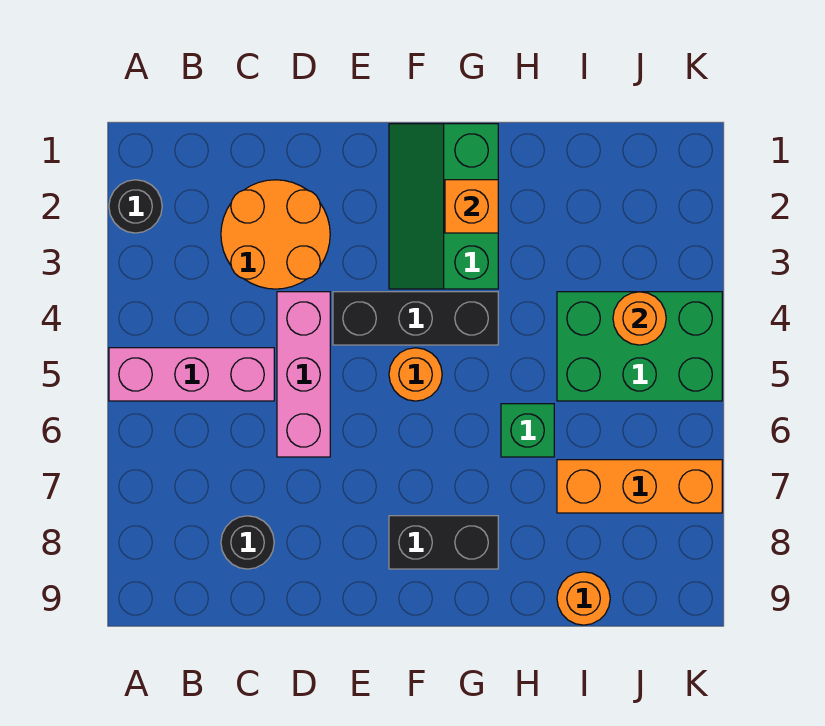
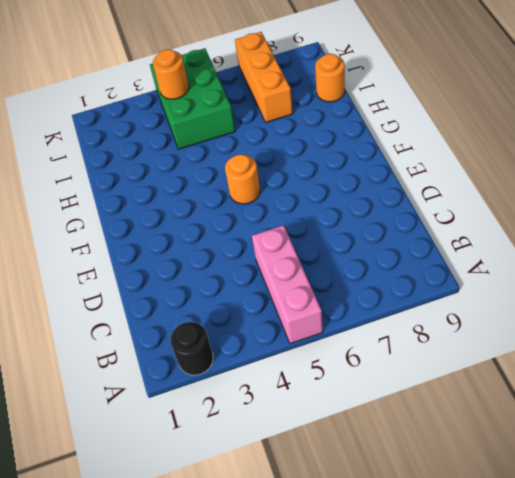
none -> orange round brick C2:D3 level 1
none -> black round brick C8 level 1
none -> pink brick D4:D6 level 1

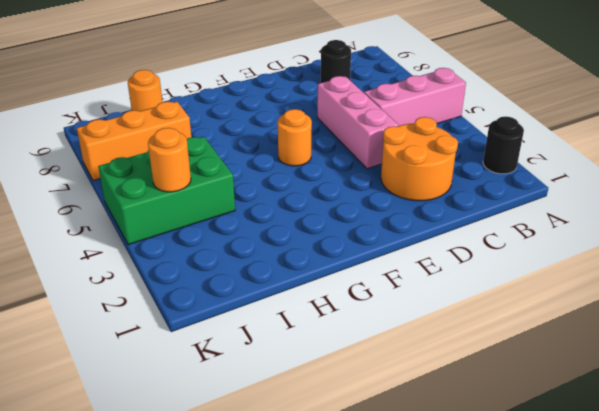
none -> black brick E4:G4 level 1
none -> green slope F1:G3 level 1 top G
none -> black brick F8:G8 level 1

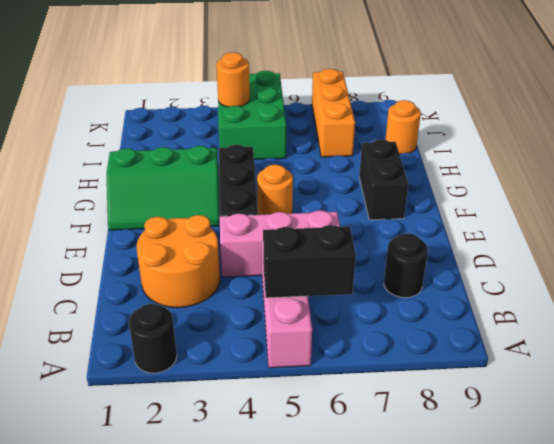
black brick B5:B6 level 2 -> none
none -> green brick H6 level 1
none -> orange brick G2 level 2

